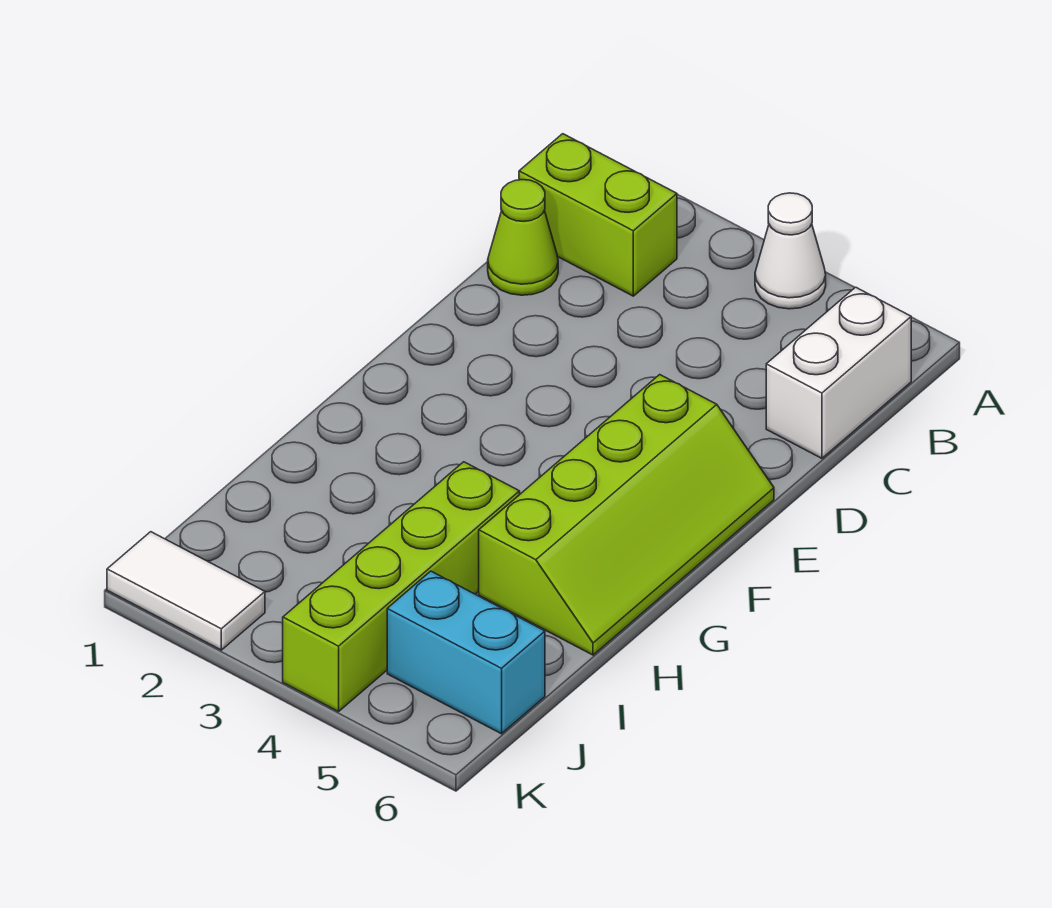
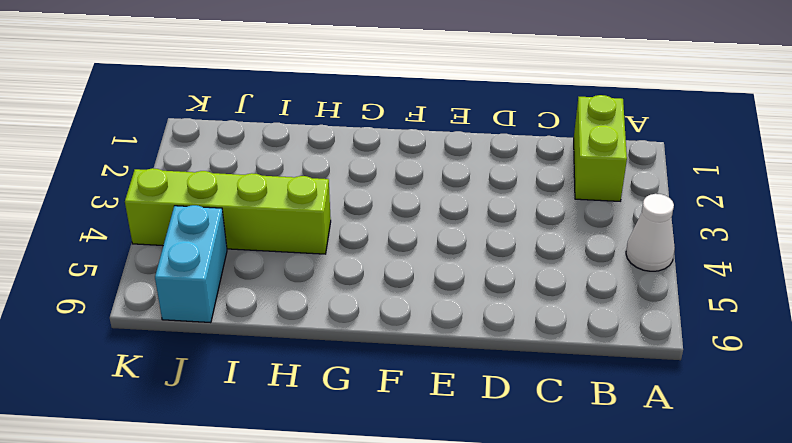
none -> white brick B6:C6 level 1
none -> lime cone C1 level 1

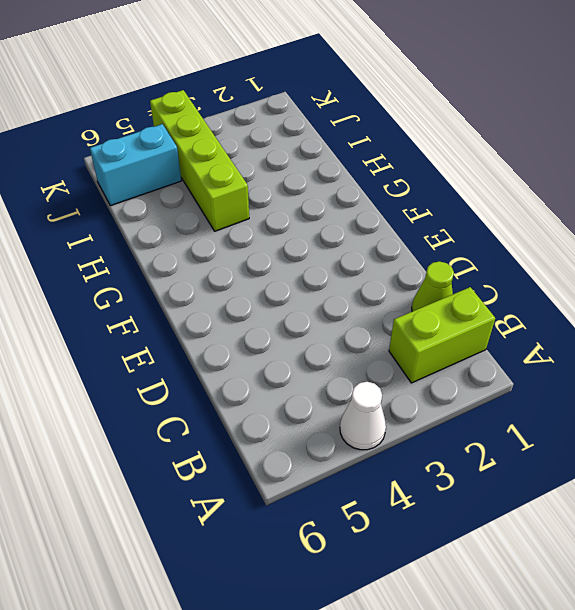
none -> white brick B6:C6 level 1
none -> lime slope E5:H6 level 1 top 5

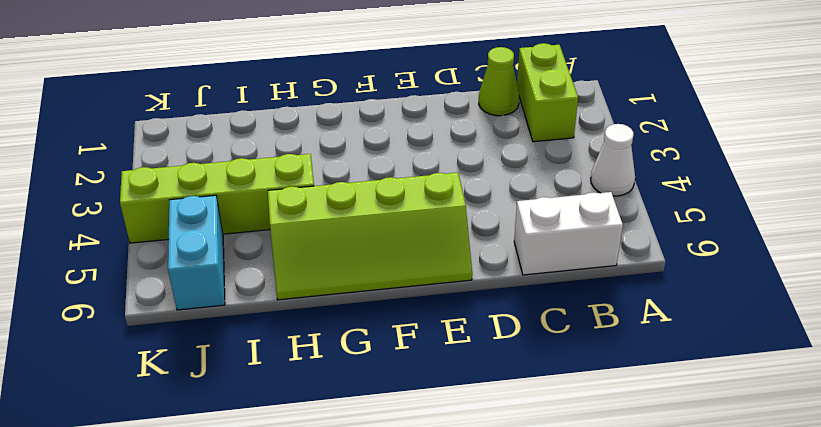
none -> white tile K1:K2 level 1

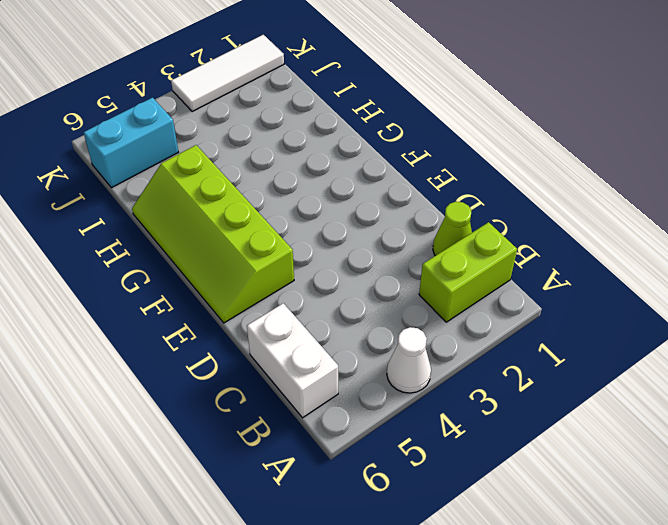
white tile K1:K3 level 1 -> white tile K1:K2 level 1
none -> lime brick H4:K4 level 1

